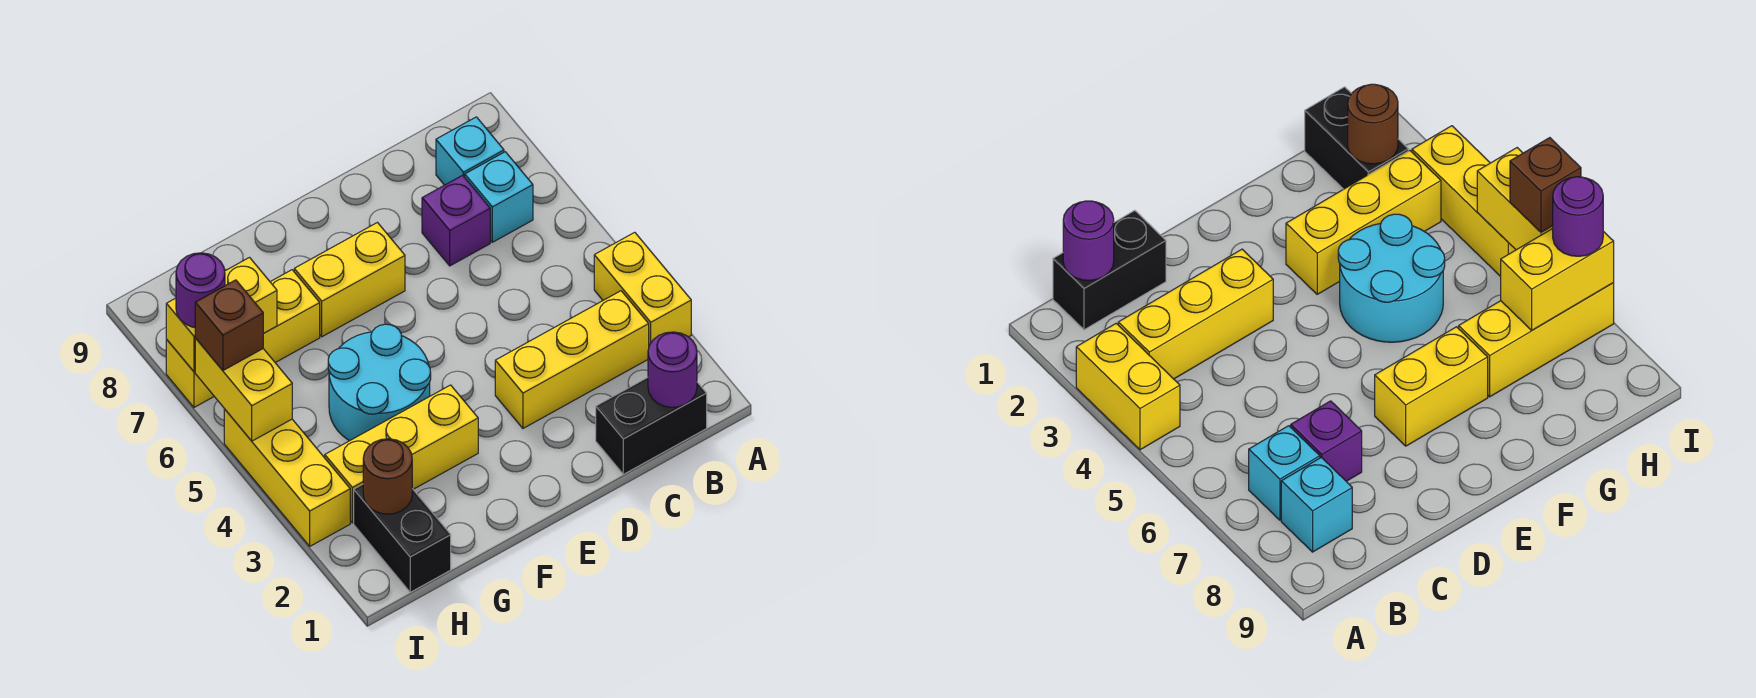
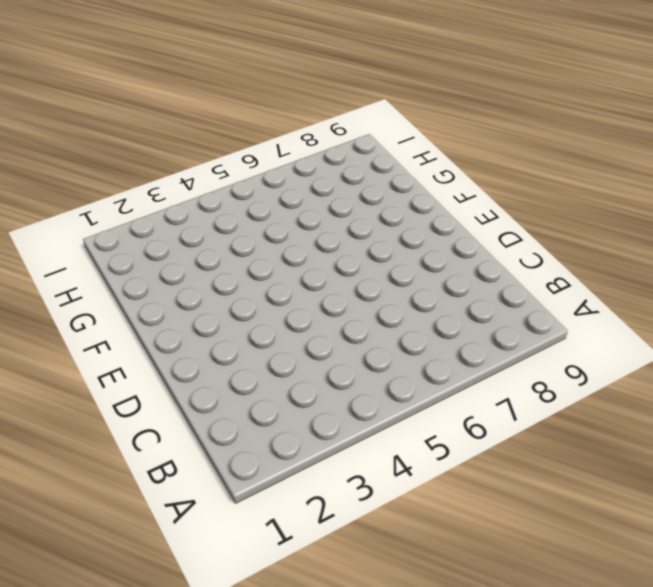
none -> yellow brick A3:A4 level 1
none -> black brick B1:C1 level 1
none -> yellow brick B3:D3 level 1

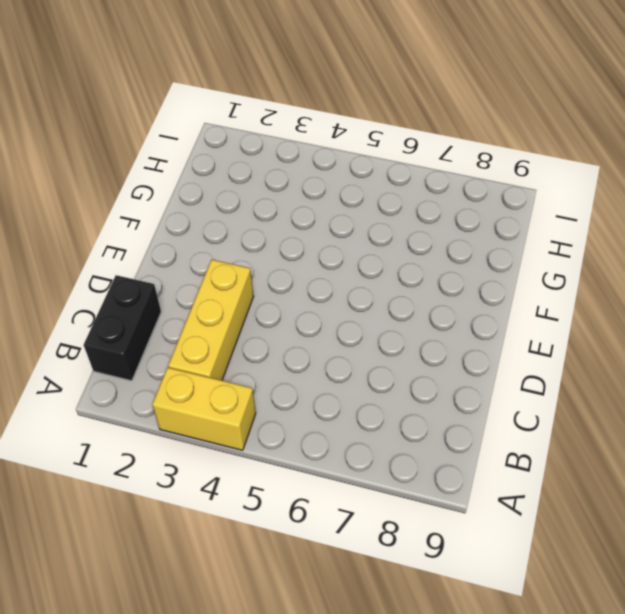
none -> cyan brick B7 level 1
none -> cyan brick B8 level 1
none -> purple brick C7 level 1

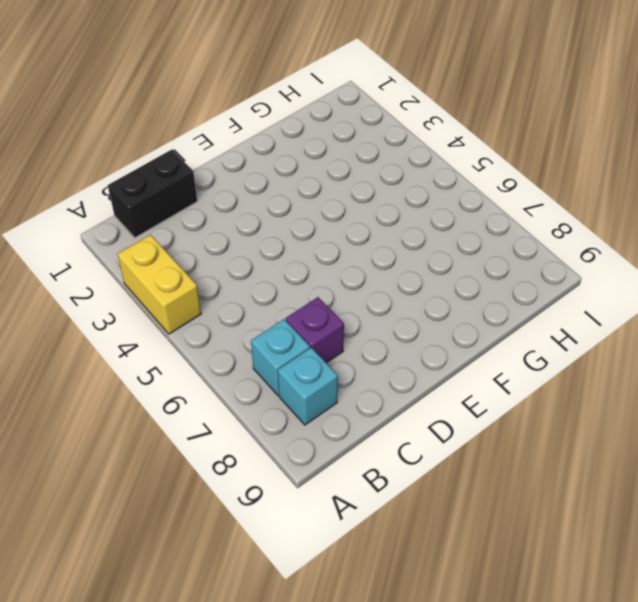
none -> yellow brick B3:D3 level 1
none -> yellow brick E7:F7 level 1
none -> yellow brick F3:H3 level 1

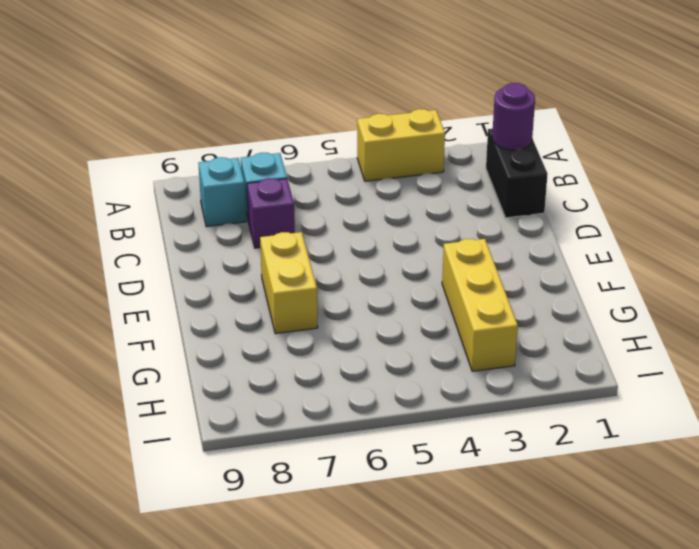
none -> yellow brick B3:D3 level 1
none -> cyan round brick F4:G5 level 1
none -> yellow brick G7:I7 level 1

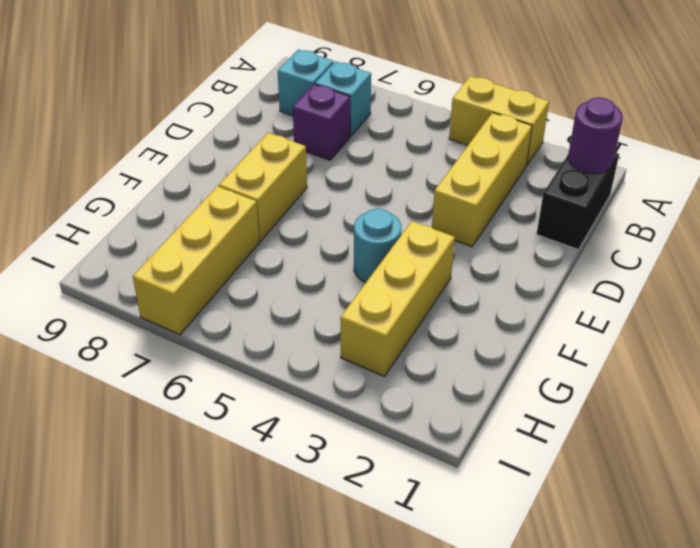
cyan round brick F4 level 1 -> cyan round brick F4:G5 level 1
none -> black brick H1:H2 level 1
none -> yellow brick I3:I5 level 1
none -> brown round brick H2 level 2

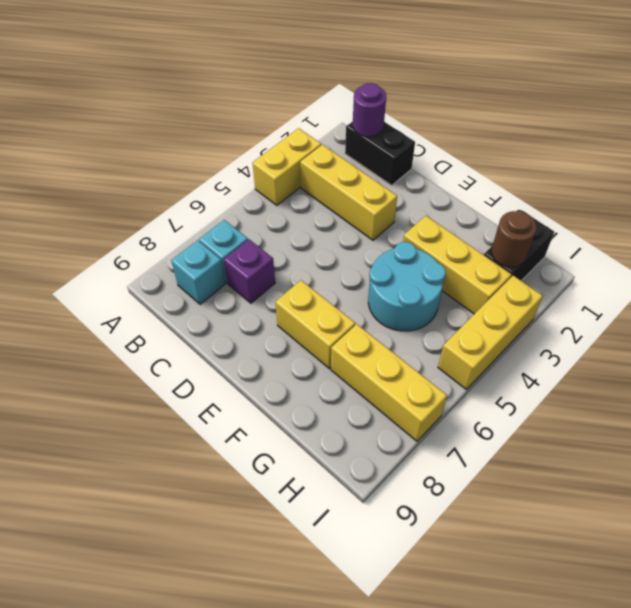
none -> yellow brick H7:I7 level 2
none -> yellow brick I5:I6 level 2
none -> brown brick I6 level 3

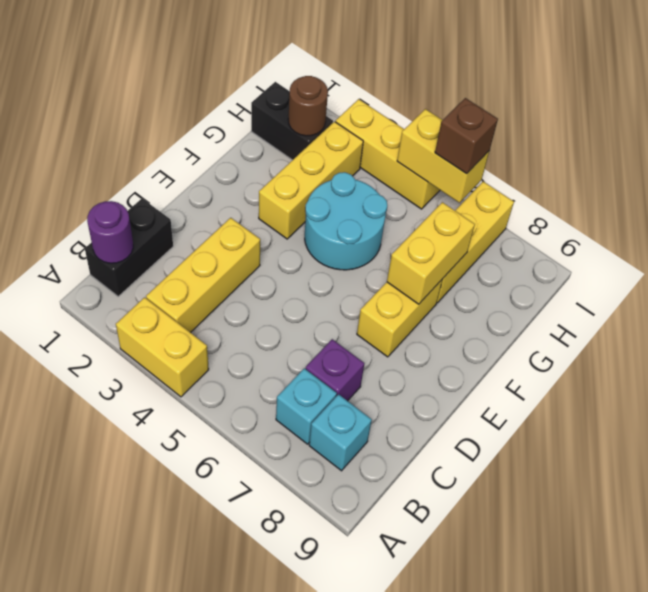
yellow brick F7:G7 level 2 -> yellow brick H7:I7 level 2
none -> purple round brick I7 level 3

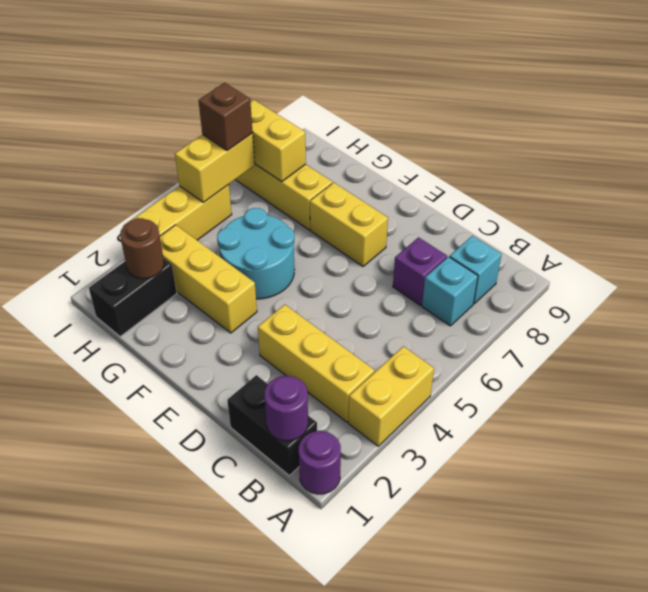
purple round brick A1 level 1 -> purple round brick I7 level 3

